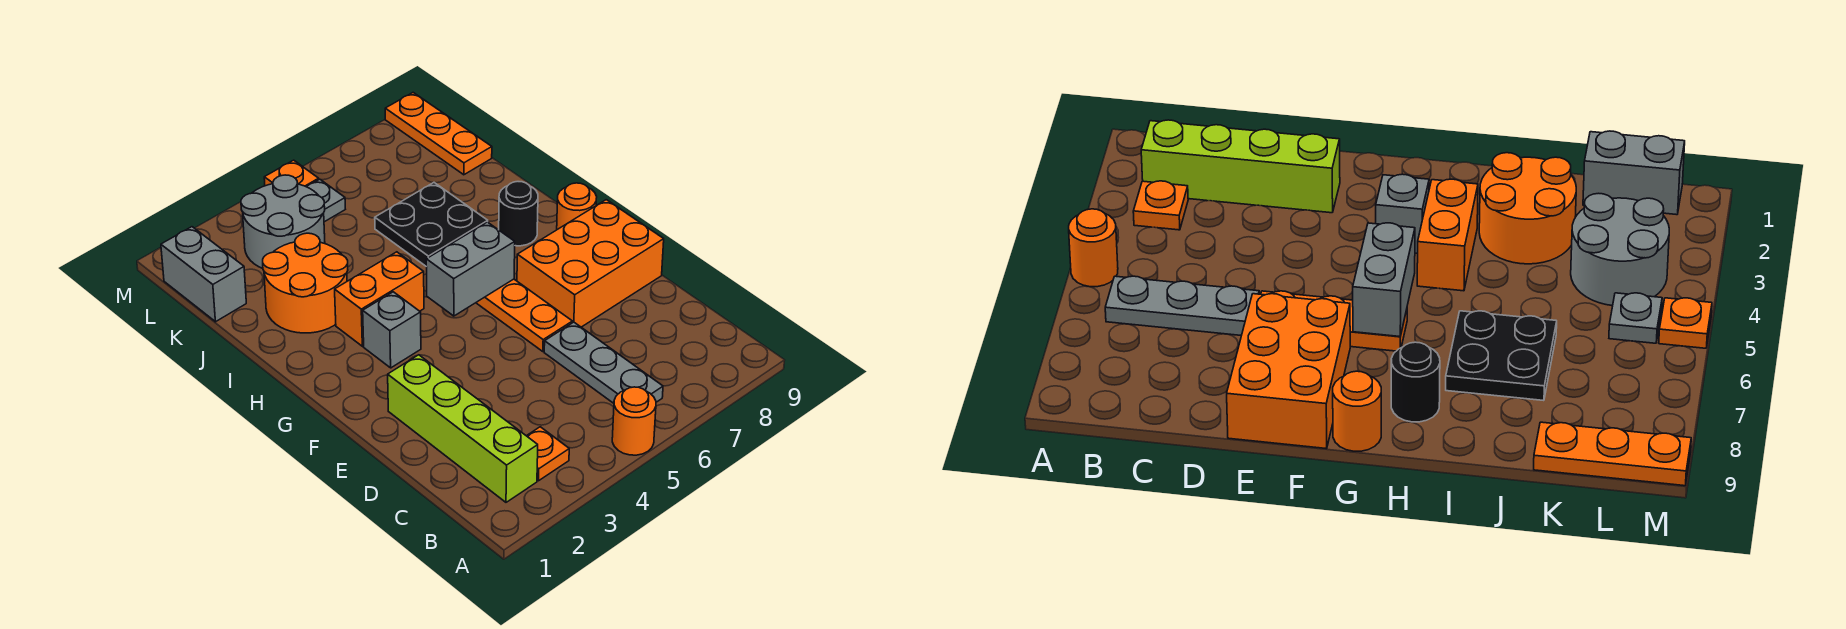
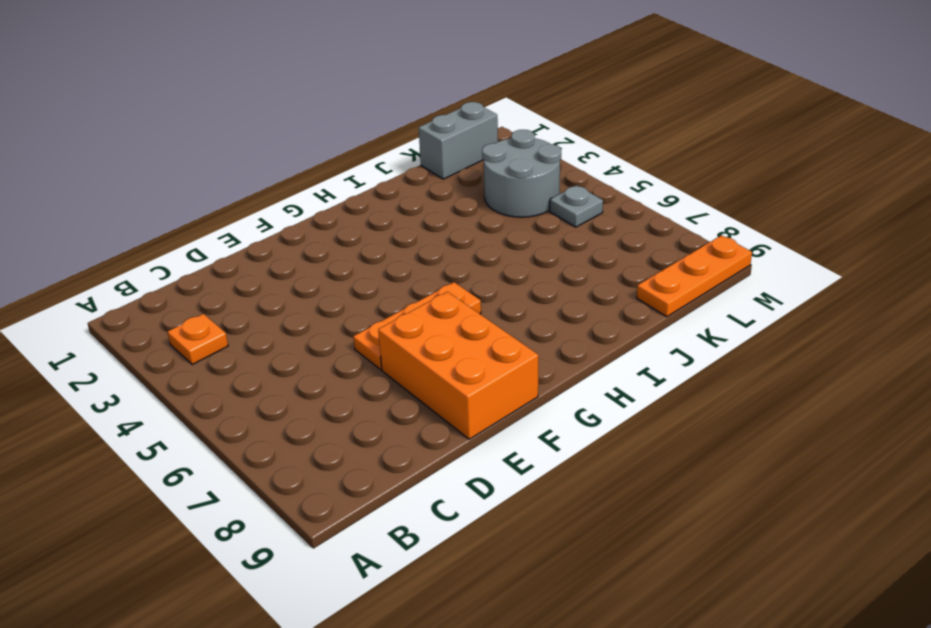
none -> orange round brick A5 level 1
none -> lime brick B2:E2 level 1
none -> grey plate B6:D6 level 1

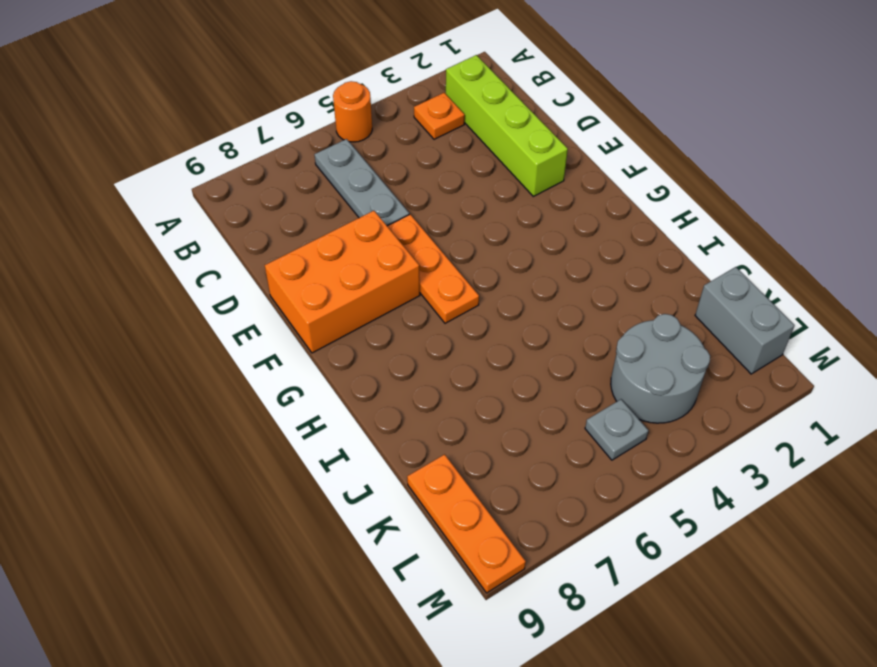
none -> grey brick G3 level 1
none -> orange round brick G9 level 1
none -> orange brick H3:H4 level 1

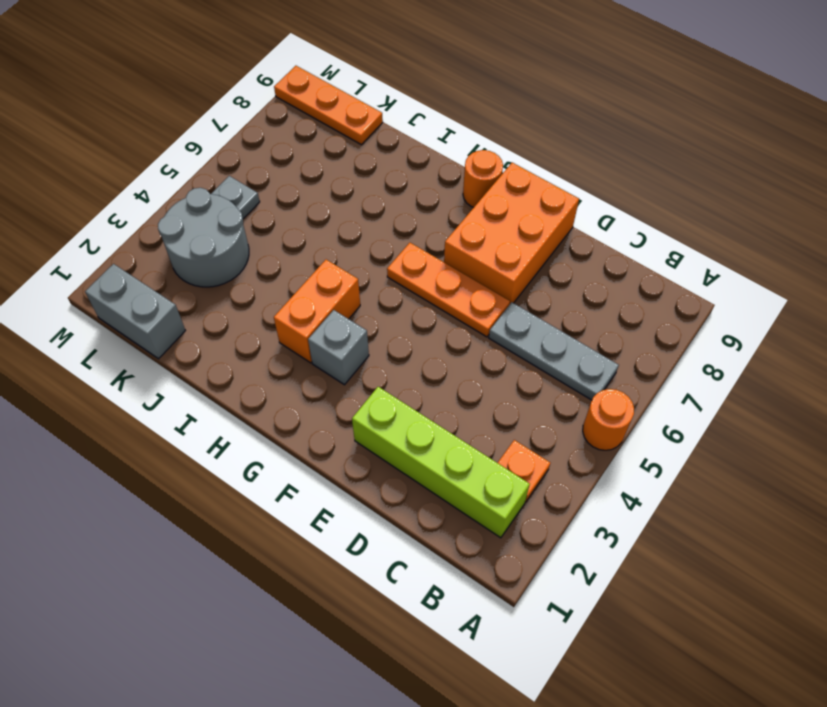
none -> black round brick H8 level 1
none -> orange round brick I2:J3 level 1
none -> black plate I6:J7 level 1

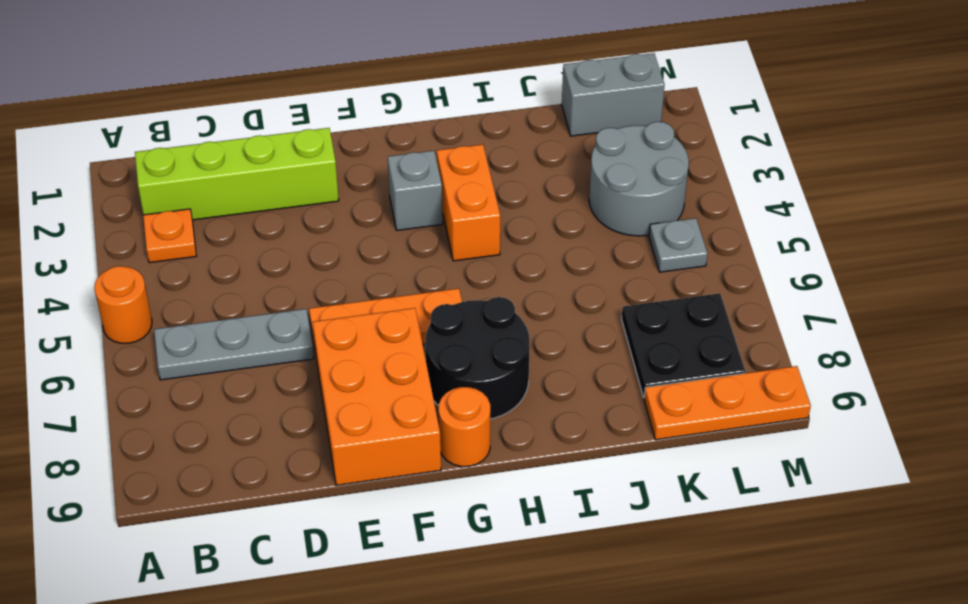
black round brick G7:H8 level 1 -> black round brick H8 level 1
black plate K7:L8 level 1 -> black plate I6:J7 level 1
none -> orange round brick I2:J3 level 1
none -> orange plate M5 level 1
none -> grey brick G5:G6 level 2

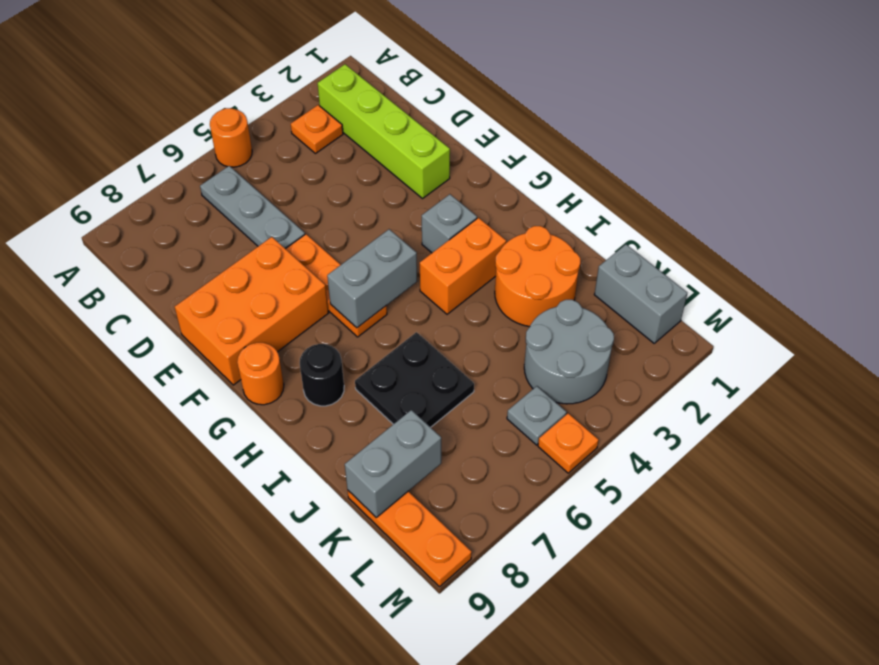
grey brick K8:K9 level 2 -> none

